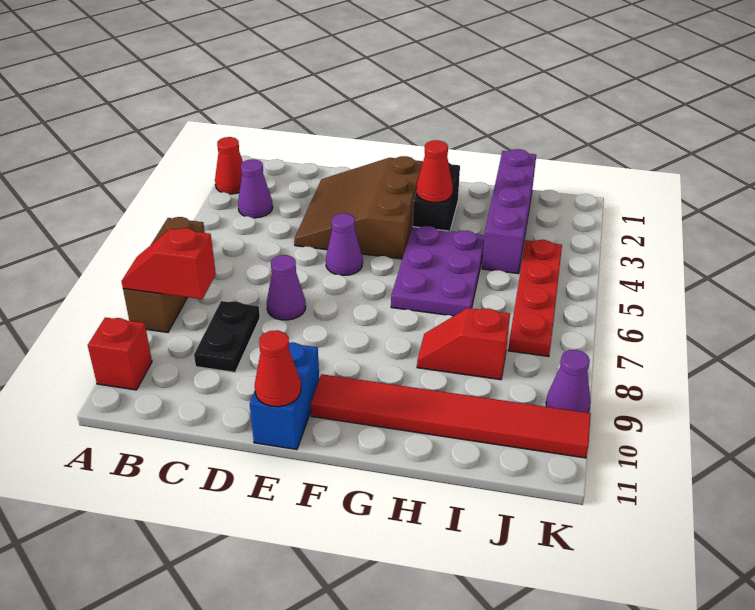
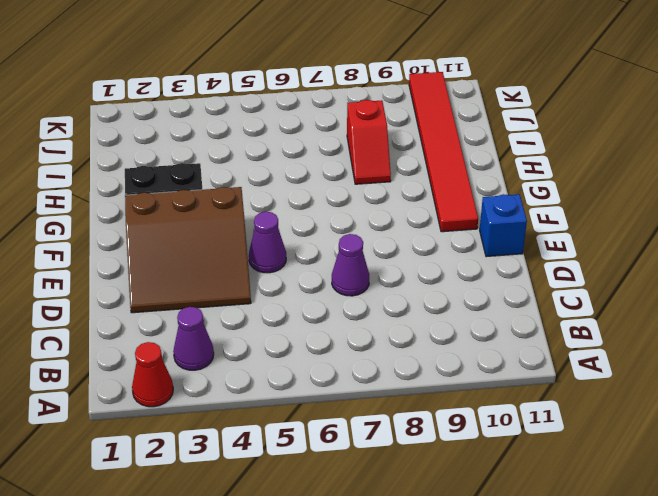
blue brick E11 level 1 -> blue brick E10:E11 level 1
none -> brown brick A6:A8 level 1
none -> red brick A10 level 1
none -> black plate C8:C9 level 1

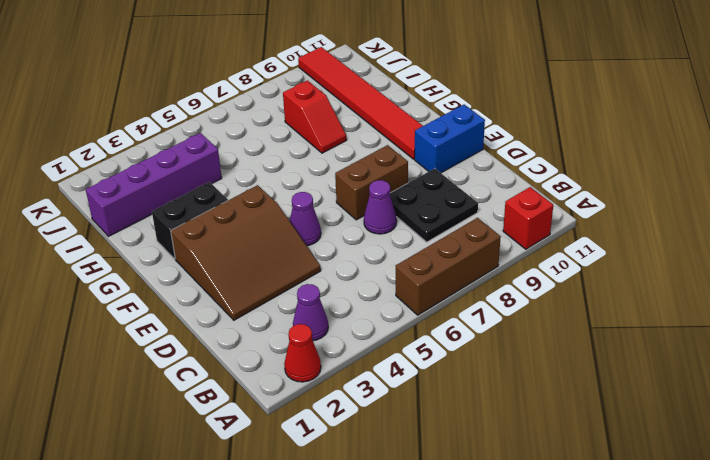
black plate C8:D9 level 1 -> black plate C8:C9 level 1
brown brick E7:E8 level 1 -> none
none -> purple plate G4:H6 level 1
none -> red plate J4:J7 level 1
none -> purple cone K9 level 1

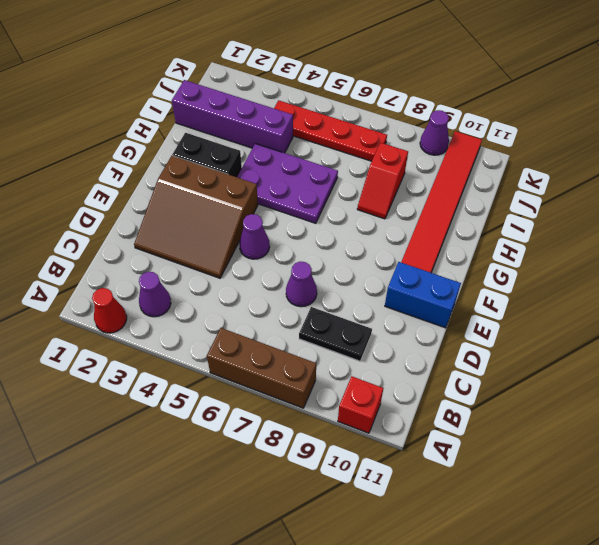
none -> red slope A8:B8 level 2 top B
none -> red cone E11 level 2
none -> red cone G3 level 2

